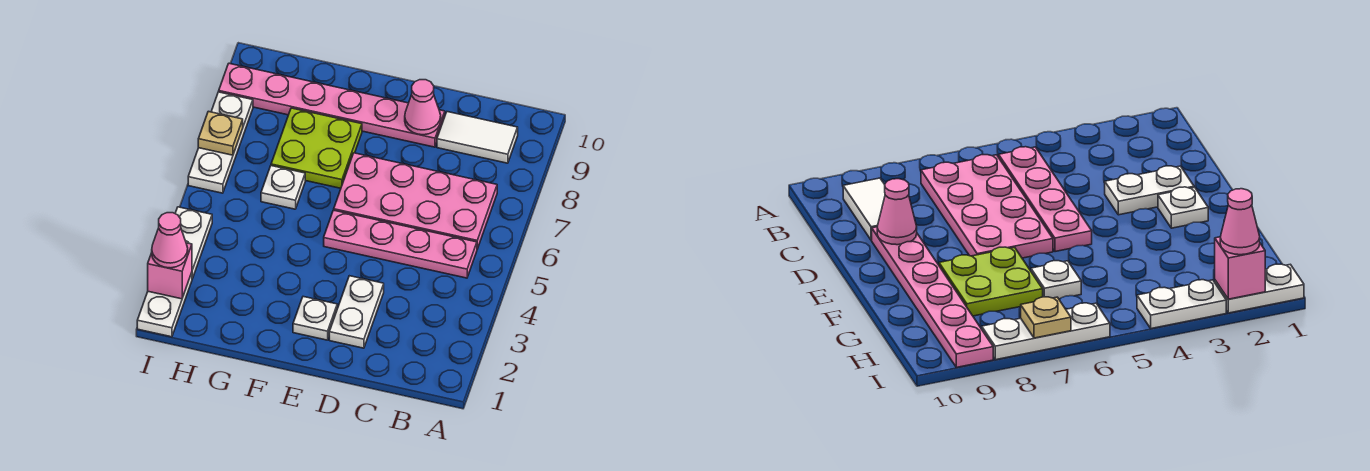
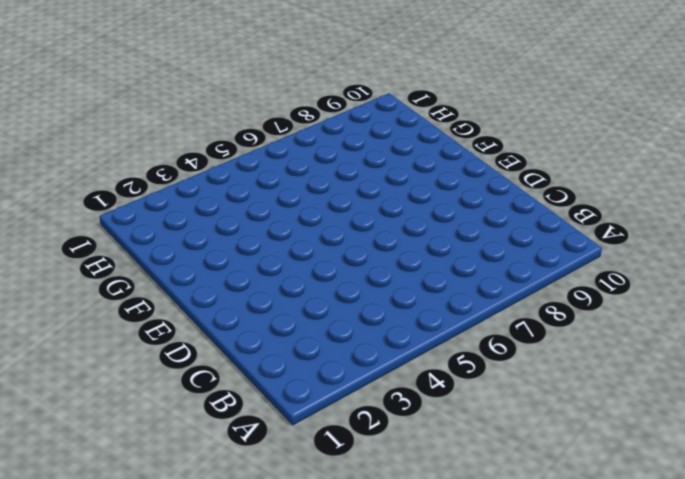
none -> pink plate B5:E5 level 1
none -> pink plate B6:E7 level 1
none -> white tile B9:C9 level 1

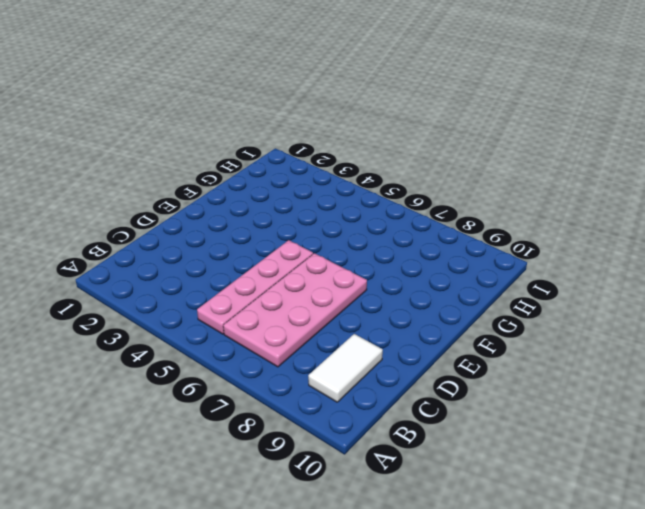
none -> white plate D2:D3 level 1
none -> pink plate D9:I9 level 1
none -> white plate E2 level 1

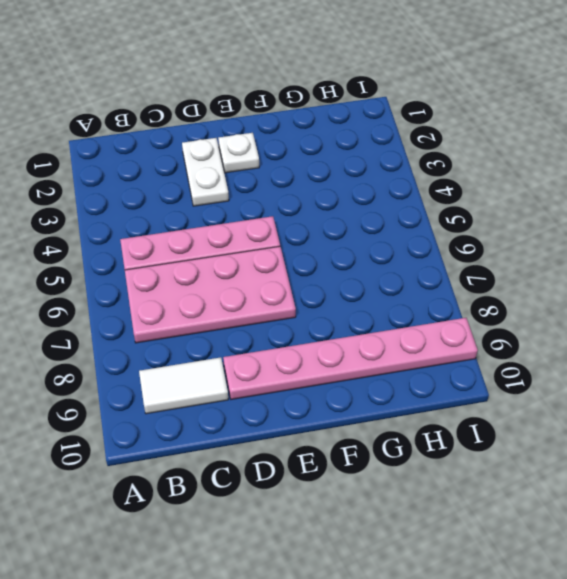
none -> lime plate F7:G8 level 1
none -> white plate G6 level 1
none -> white plate I1:I2 level 1

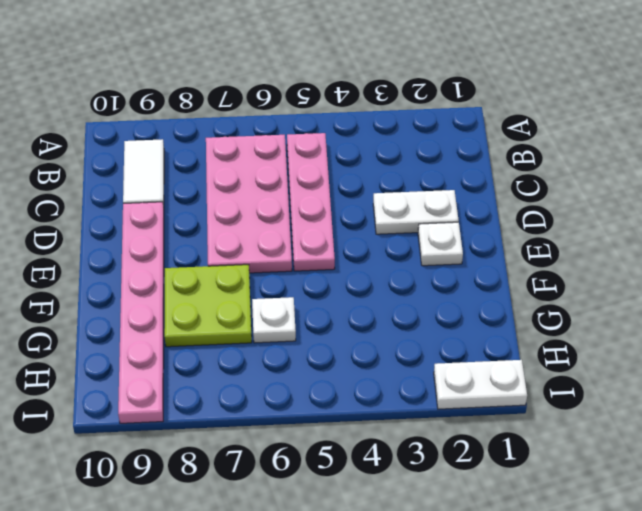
none -> white plate I3:I4 level 1
none -> white plate I6:I8 level 1
none -> pink cone D9 level 2

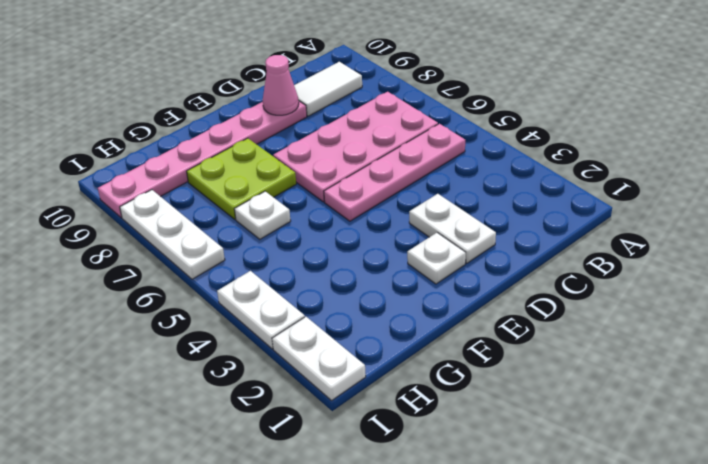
none -> pink brick I2 level 2
none -> tan plate I7 level 2
none -> pink cone I2 level 3

